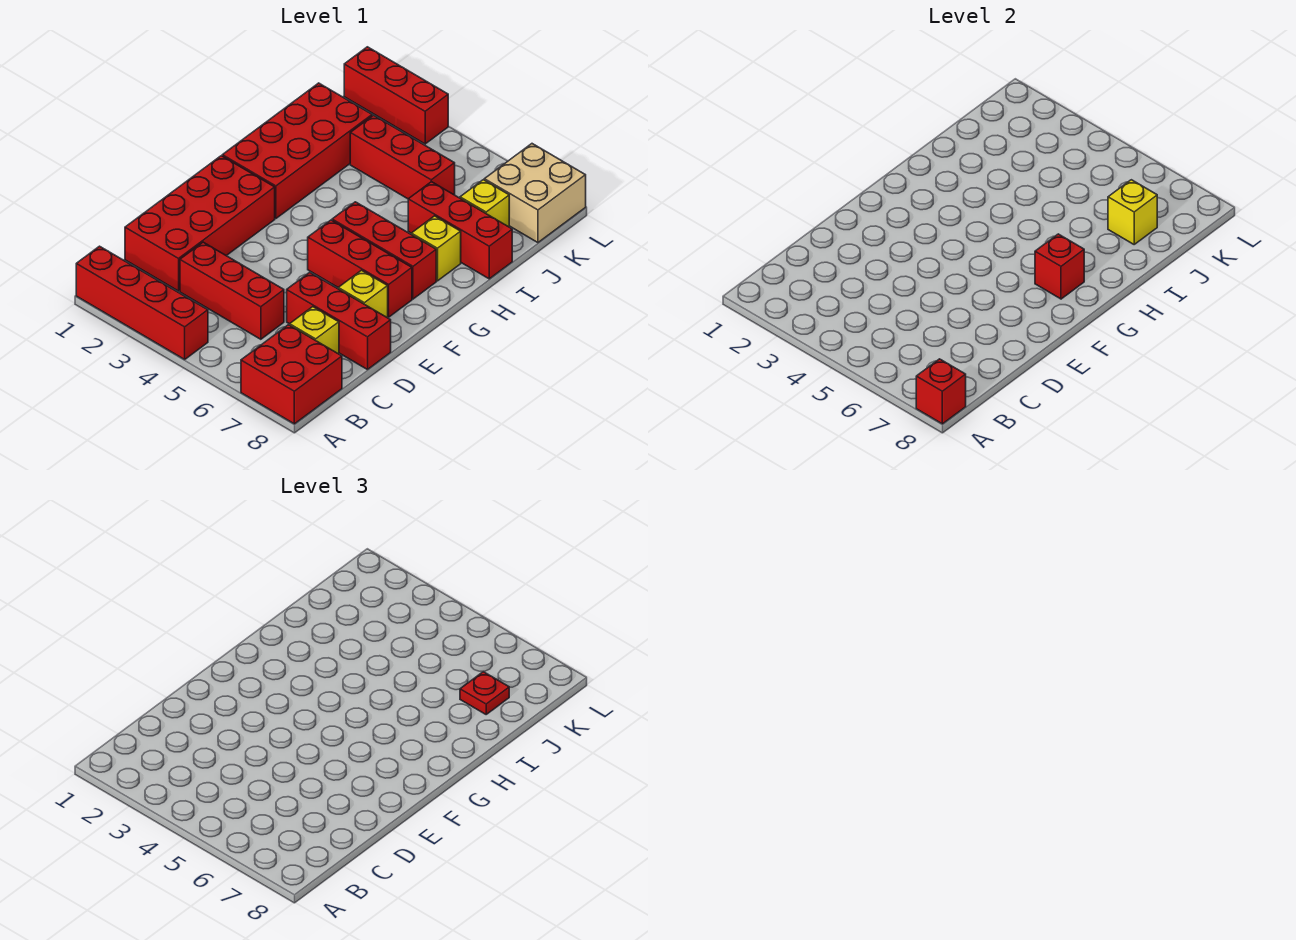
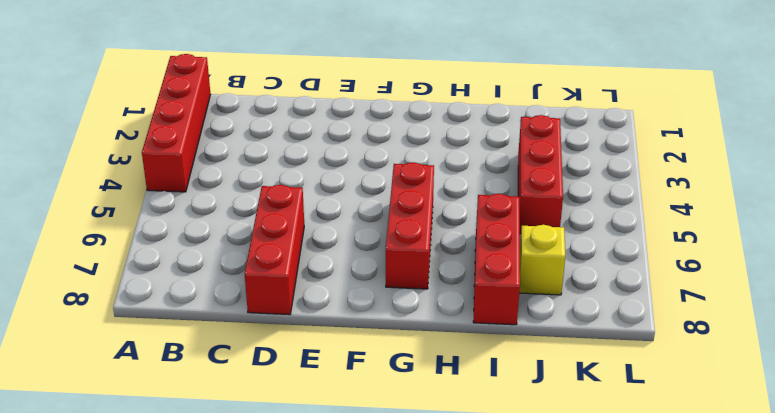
none -> red brick A7:B8 level 1
none -> red brick C1:F2 level 1
none -> red brick C3:C5 level 1

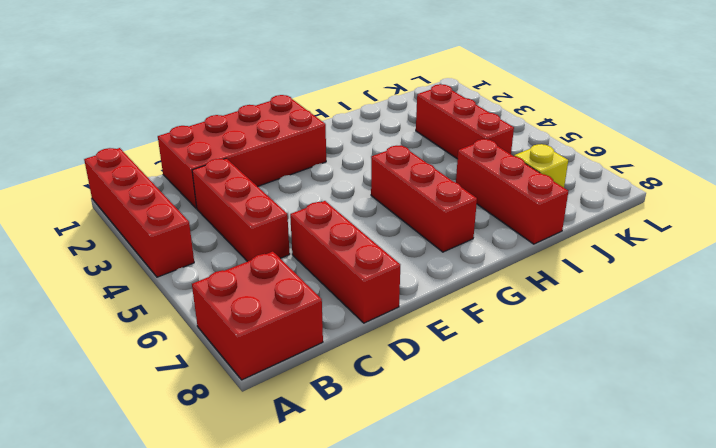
none -> yellow brick C7 level 1
none -> yellow brick E7 level 1
none -> red brick F5:F7 level 1

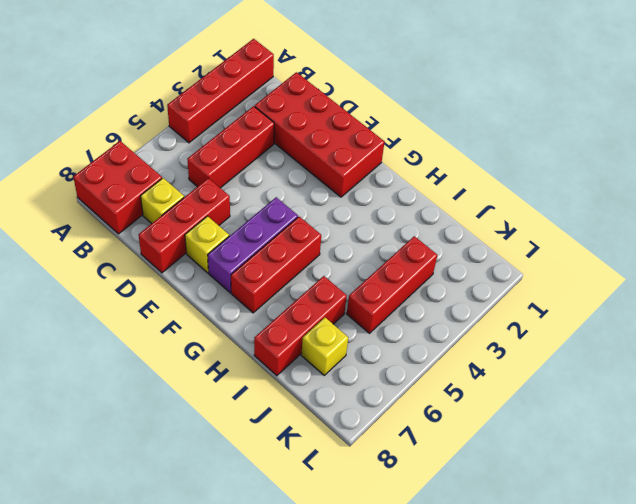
purple brick F5:F7 level 1 -> red brick F5:F7 level 1
none -> red brick G1:J2 level 1
none -> yellow brick H7 level 1
none -> tan brick K7:L8 level 1

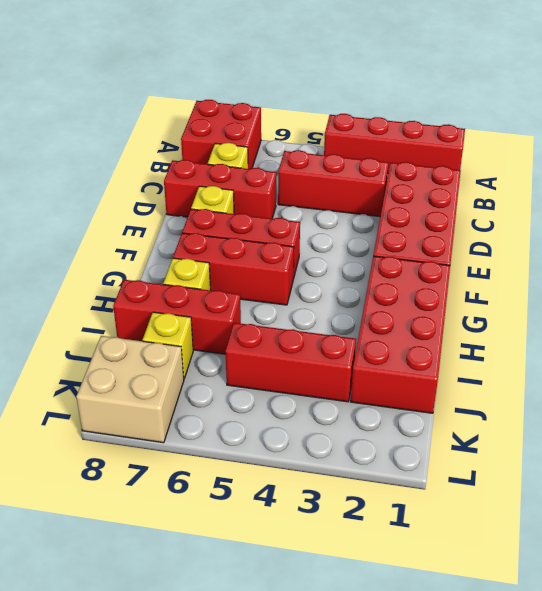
none -> red brick L1:L3 level 1
none -> red brick A8 level 2
none -> red brick G7 level 2

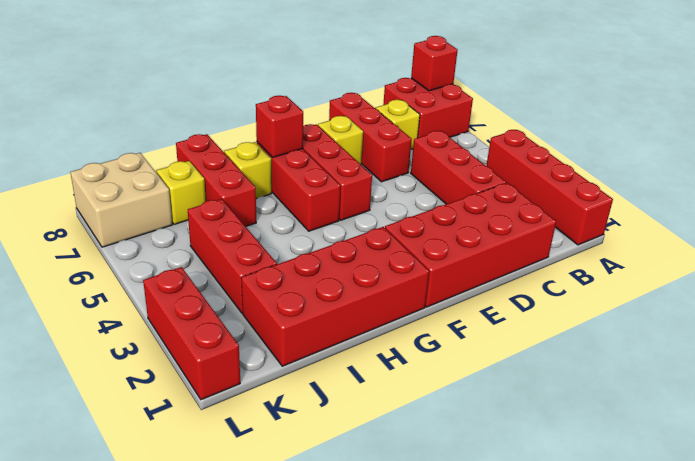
none -> yellow brick J7 level 2
none -> red plate J7 level 3

